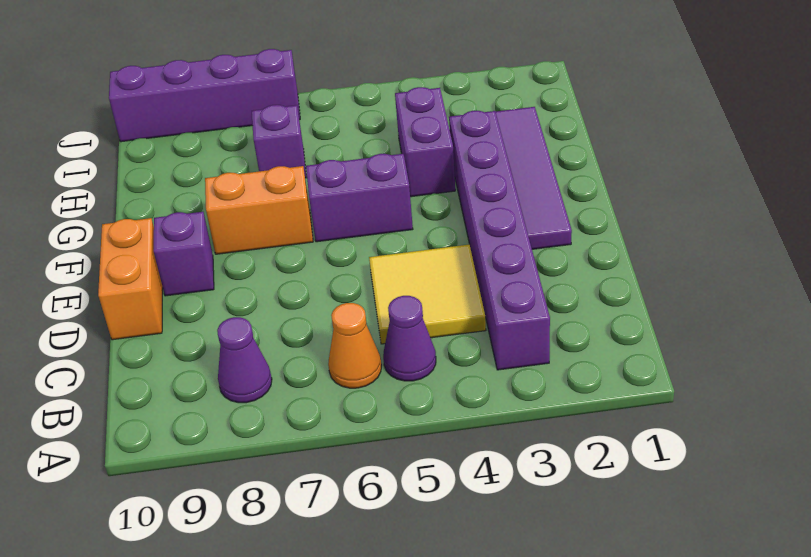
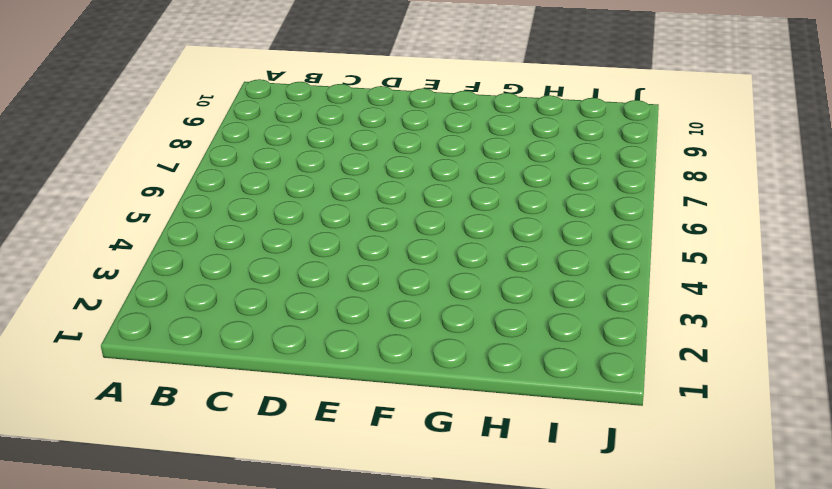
none -> purple brick B3:G3 level 1
none -> purple cone B5 level 1
none -> orange cone B6 level 1

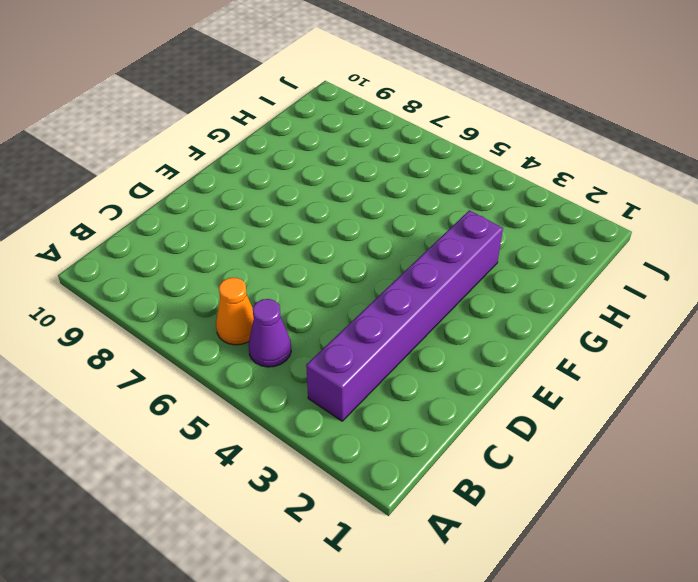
none -> purple cone B8 level 1
none -> yellow tile C4:D5 level 1
none -> orange brick D10:E10 level 1

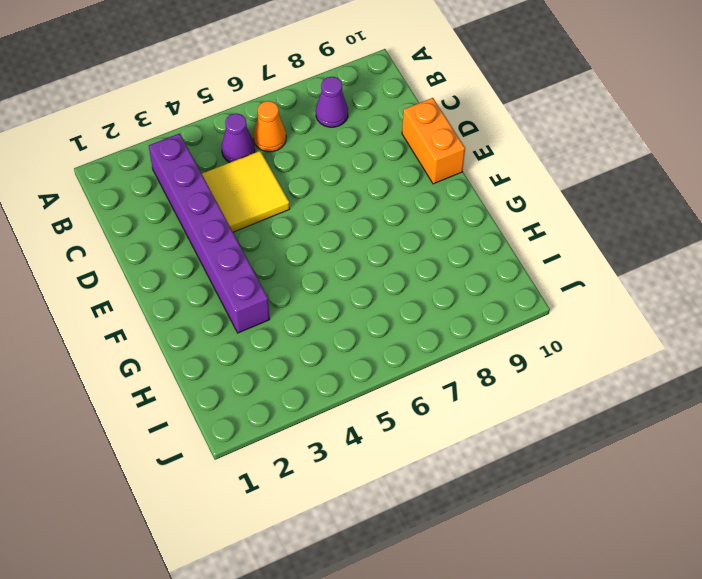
none -> purple tile E2:H2 level 1
none -> purple brick E9 level 1
none -> purple brick F5:F6 level 1

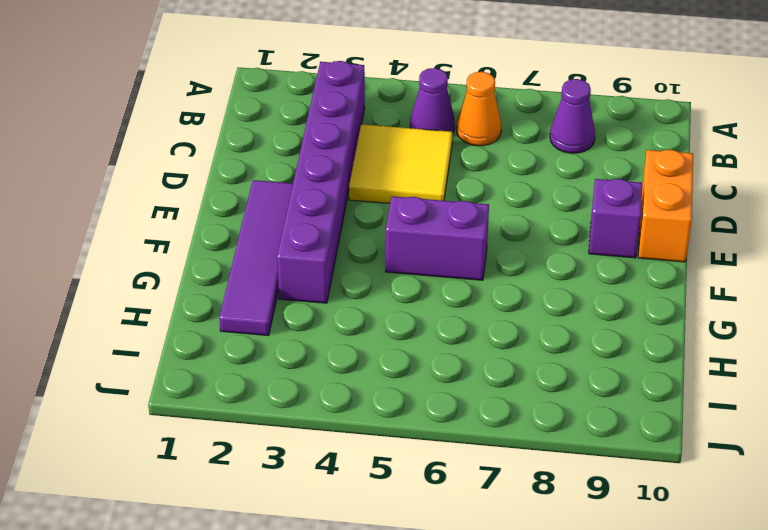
none -> orange brick F7:F8 level 1
none -> purple brick G4:H4 level 1
none -> purple brick H7 level 1

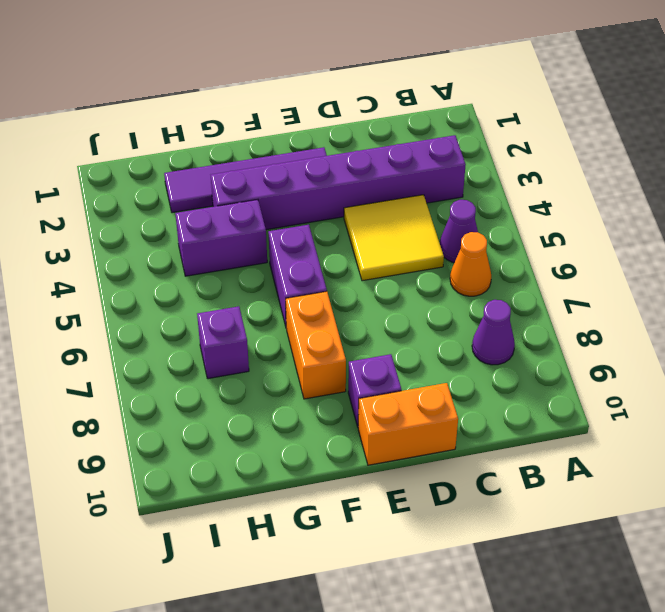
none -> purple brick J7:J10 level 1

